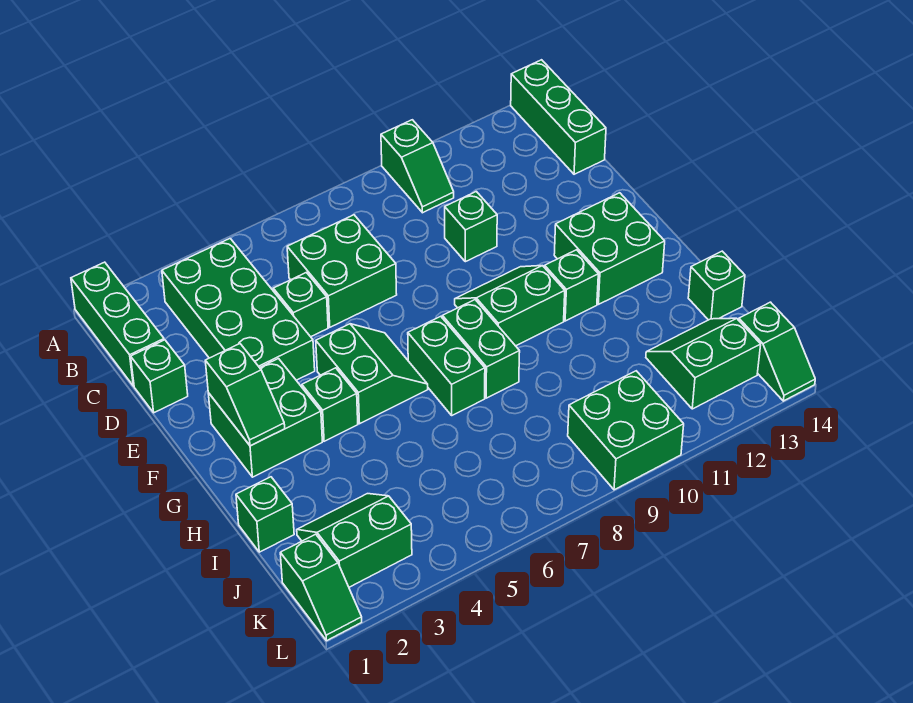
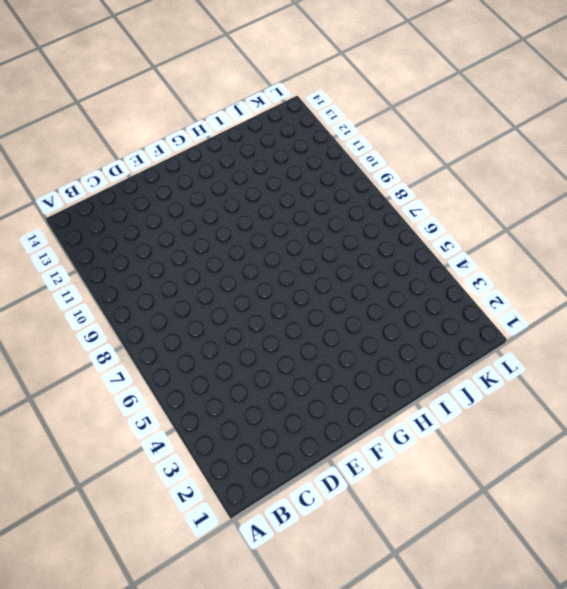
none -> green brick A1:C1 level 1
none -> green slope A10:B10 level 1 top A
none -> green brick A14:C14 level 1

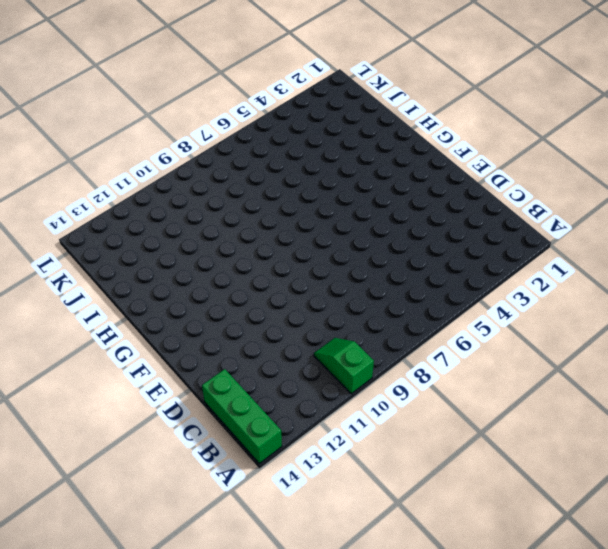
none -> green brick A1:C1 level 1
none -> green brick B3:E4 level 1
none -> green brick C6:D7 level 1

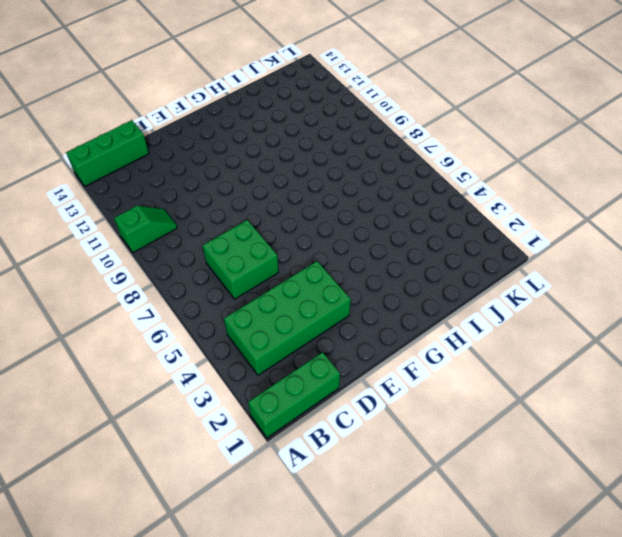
none -> green brick D1 level 1
none -> green brick D5 level 1
none -> green brick D10 level 1

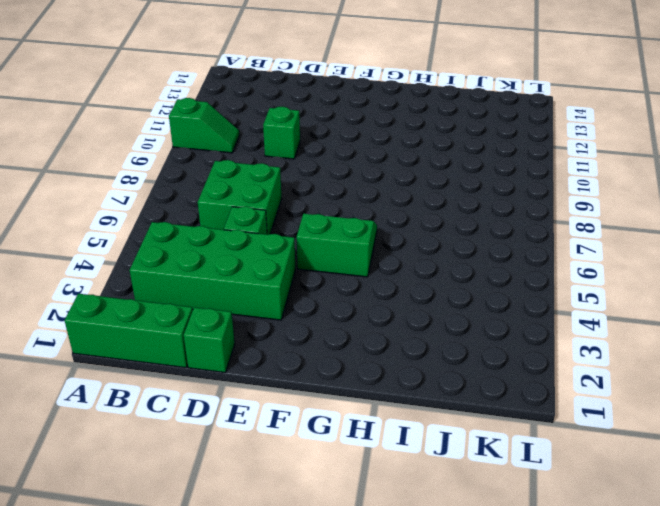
none -> green brick A14:C14 level 1
none -> green brick F2:G3 level 1
none -> green slope F9:G10 level 1 top G

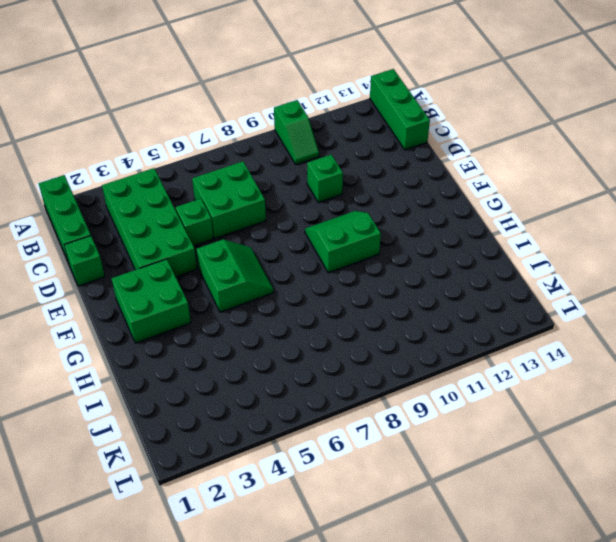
none -> green brick F12:G13 level 1
none -> green brick G4 level 1
none -> green brick G7:H7 level 1

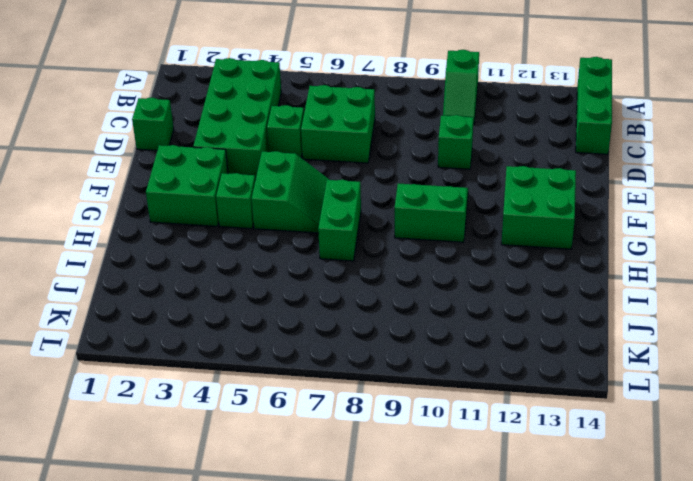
none -> green brick A1:C1 level 1
none -> green brick G8:H8 level 1
none -> green brick G11 level 1

